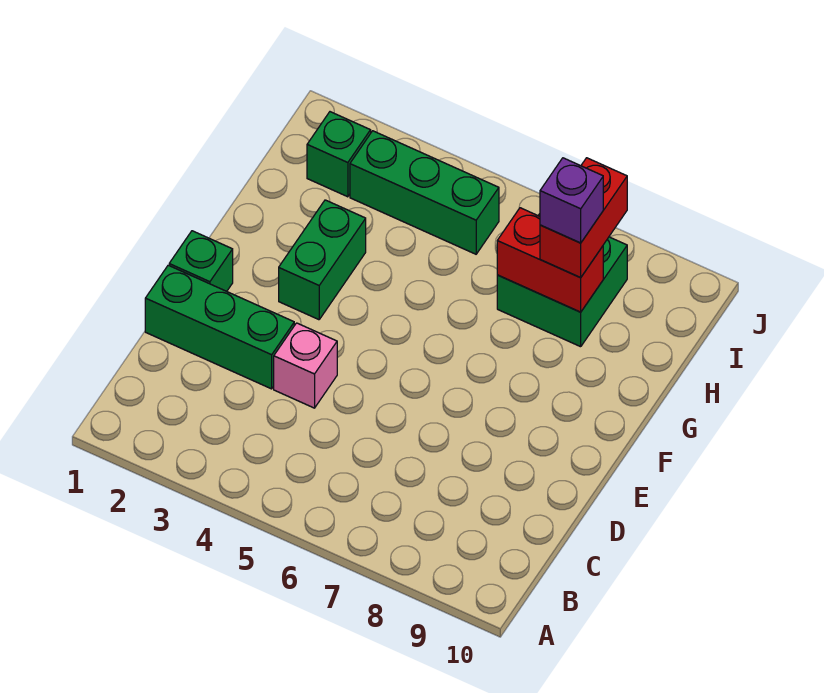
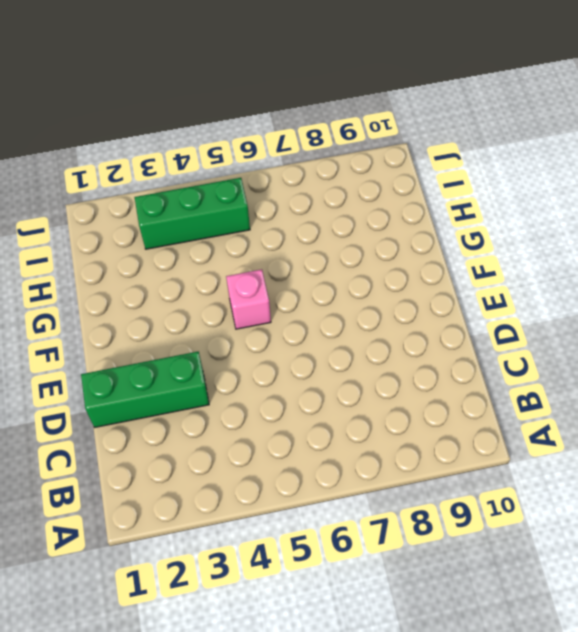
pink brick F5 level 1 -> pink brick D4 level 1
none -> green brick E1 level 1
none -> green brick F3:G3 level 1

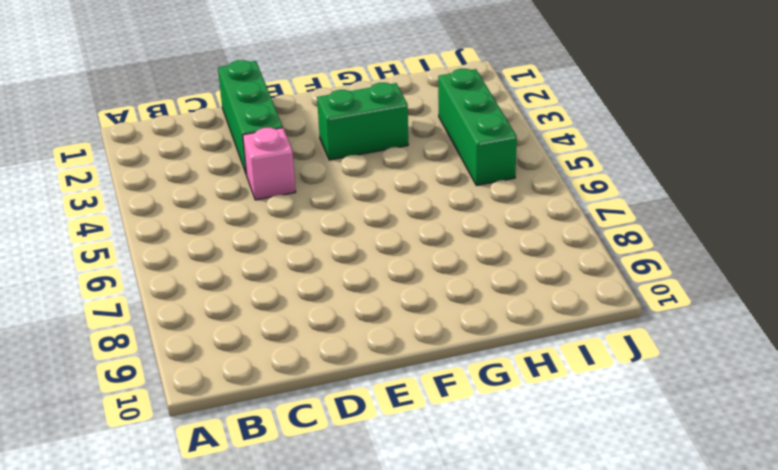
none -> green brick E1 level 1
none -> green brick H7:I8 level 1

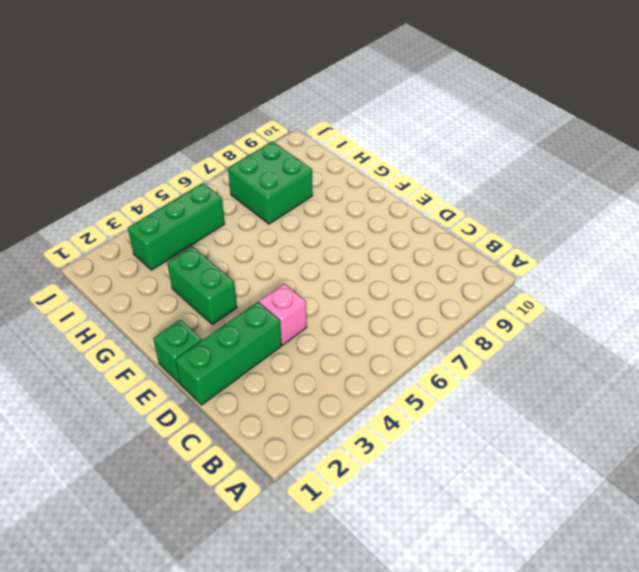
none -> green brick I2 level 1
none -> red brick H7:H8 level 2

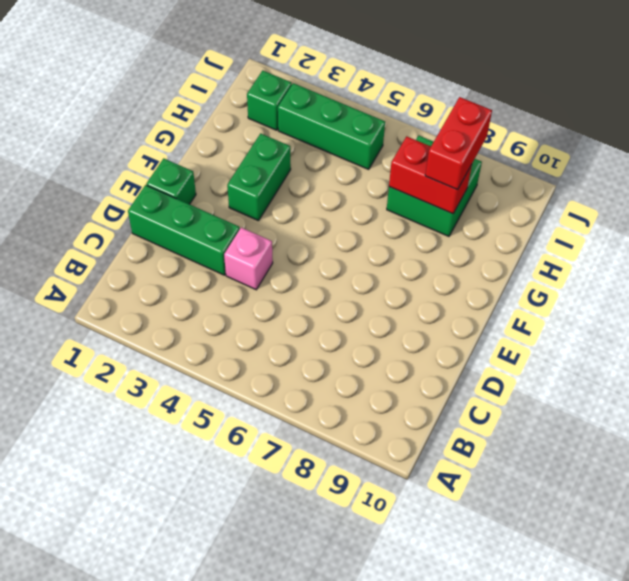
none -> purple brick H8 level 4

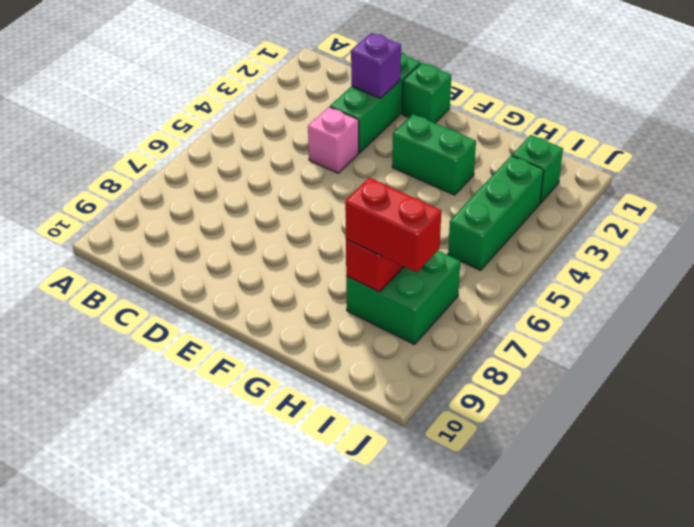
purple brick D2 level 2 -> purple brick H8 level 4

